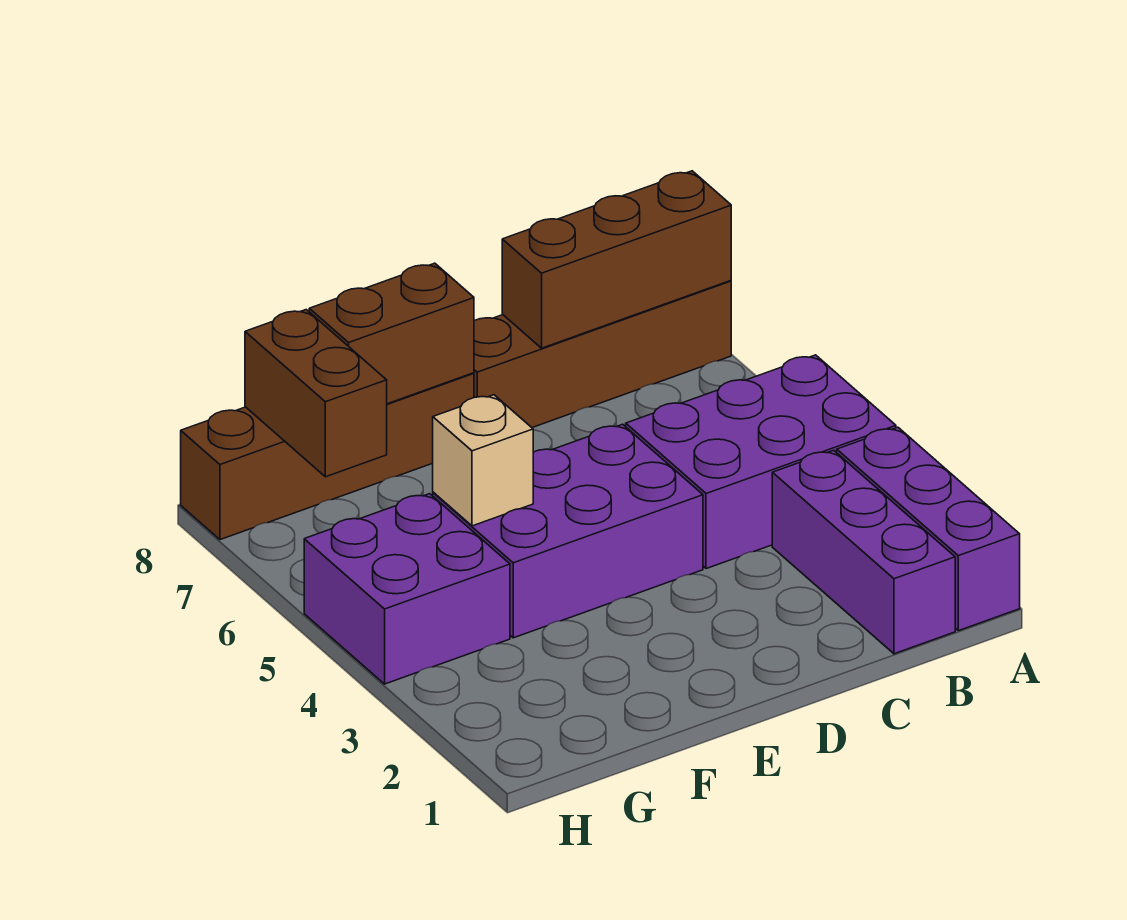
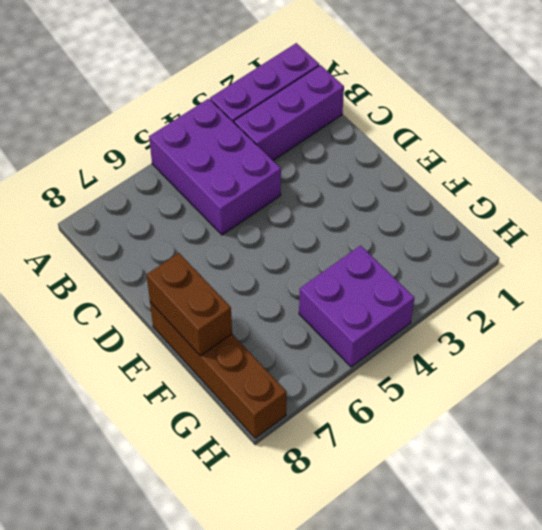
none -> brown brick A8:D8 level 1
none -> purple brick D4:F5 level 1

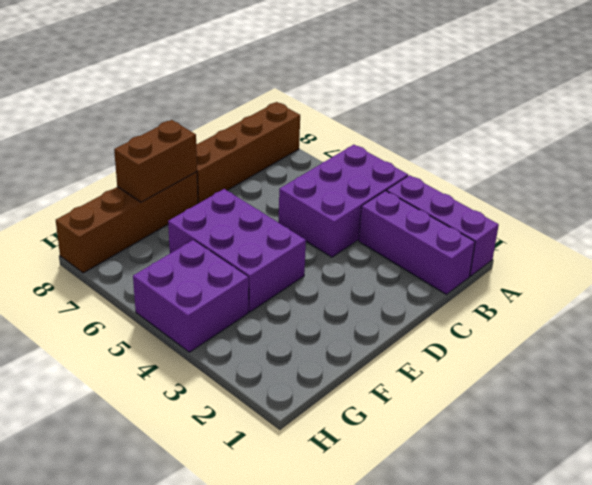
purple brick E4:F6 level 1 -> purple brick D4:F5 level 1
none -> brown brick A8:C8 level 2
none -> tan brick F5 level 2

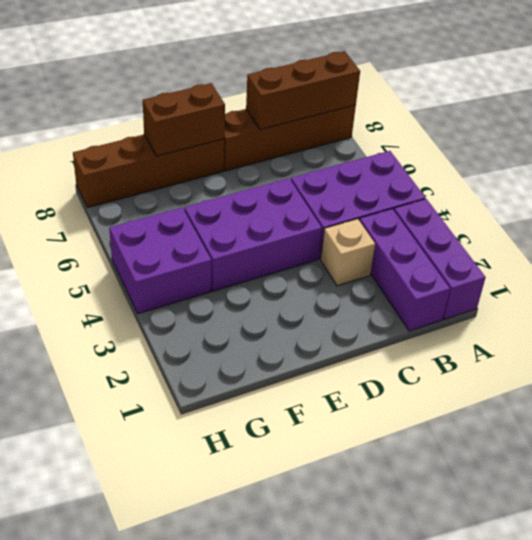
tan brick C3 level 1 -> tan brick F5 level 2
none -> brown brick G7:G8 level 2

